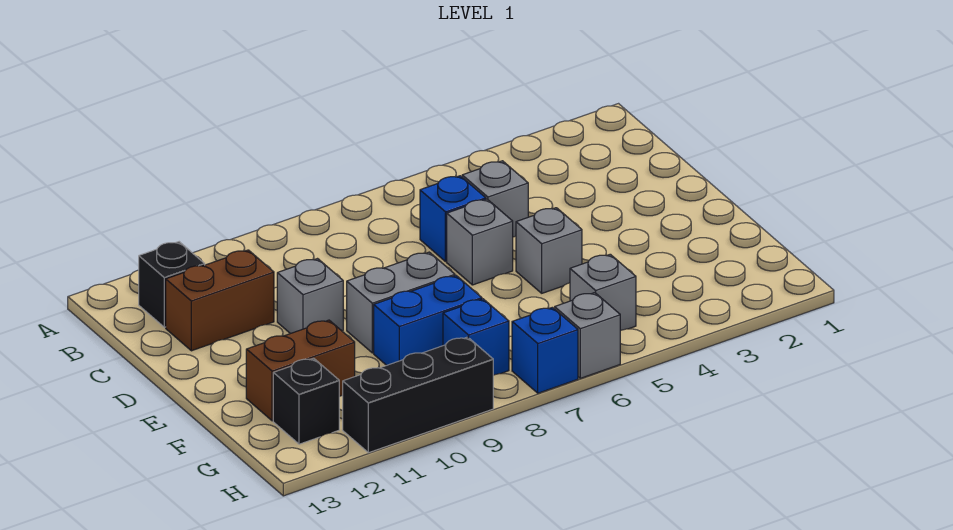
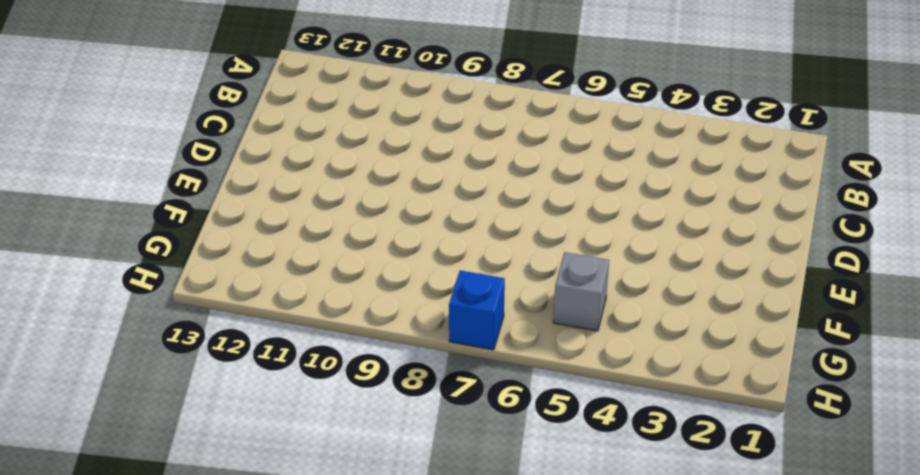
none -> black brick B12 level 1
none -> grey brick C5 level 1
none -> blue brick C6 level 1

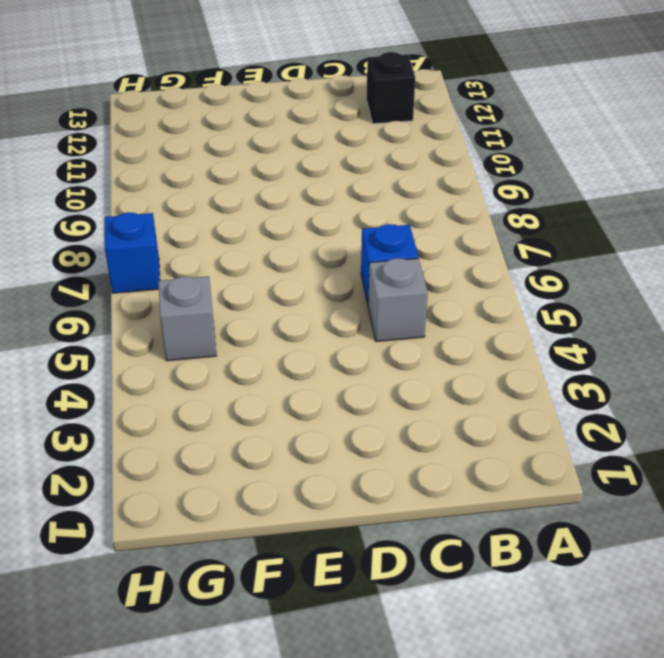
none -> brown brick C11:C12 level 1
none -> grey brick D6 level 1
none -> grey brick D10 level 1

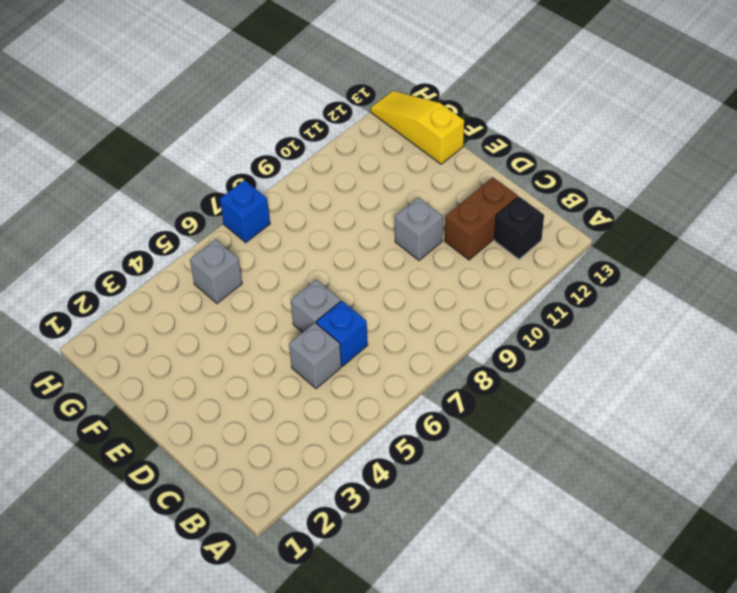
yellow slope F13:H13 level 1 top F -> none
none -> grey brick E5 level 1
none -> grey brick E8:E9 level 1
none -> blue brick F8:F9 level 1

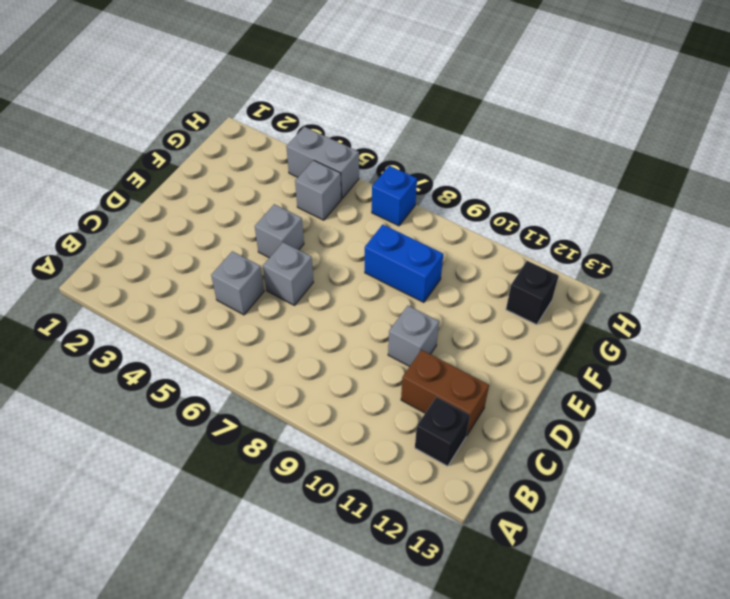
grey brick H4:H5 level 1 -> grey brick E8:E9 level 1
none -> blue brick C6 level 1
none -> brown brick F11:F12 level 1
none -> blue brick G8 level 1

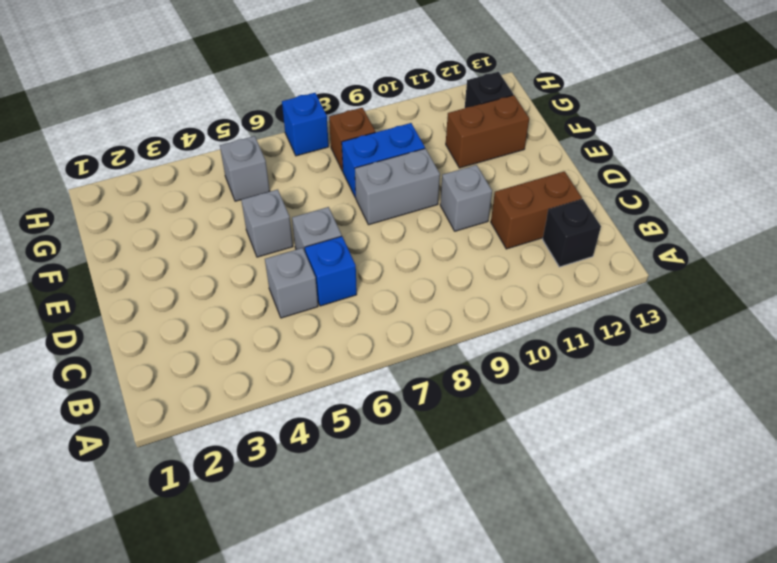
brown brick G8 level 1 -> blue brick G8 level 1
none -> grey brick H6 level 1
none -> black brick H9:H11 level 1

